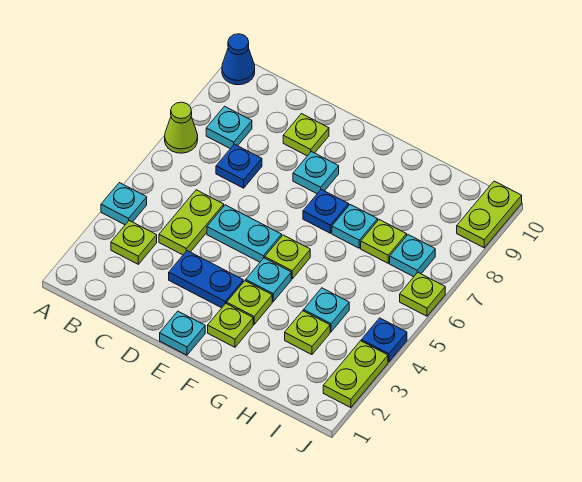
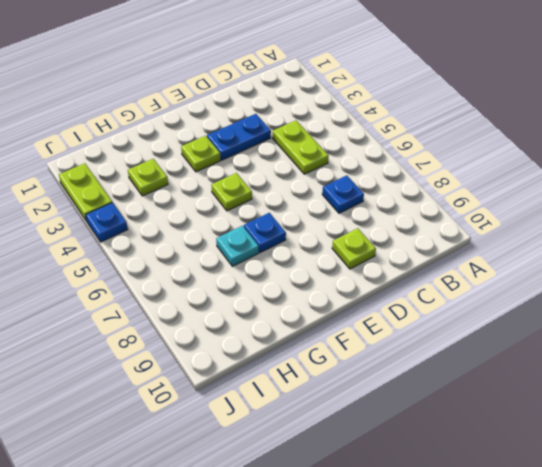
none -> cyan plate A4 level 1
none -> lime cone A7 level 1
none -> blue cone A10 level 1

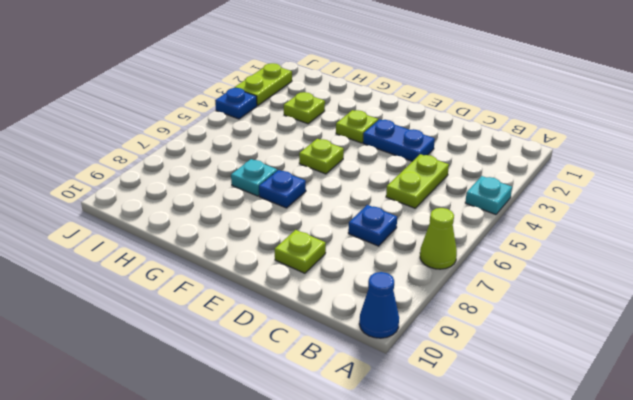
none -> lime plate B3 level 1
none -> cyan plate B8 level 1
none -> cyan plate D5:E5 level 1

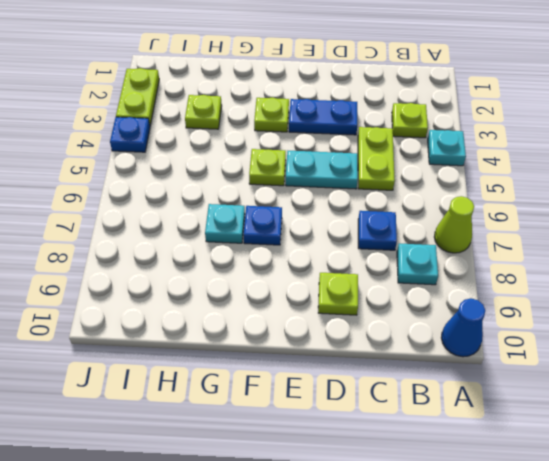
none -> cyan plate E1 level 1
none -> cyan plate E8 level 1
none -> lime plate F2 level 1

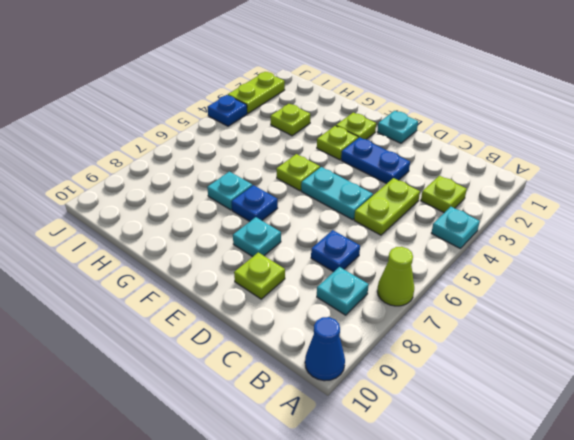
none -> cyan plate F4 level 1
none -> cyan plate H4 level 1
none -> lime plate H7 level 1

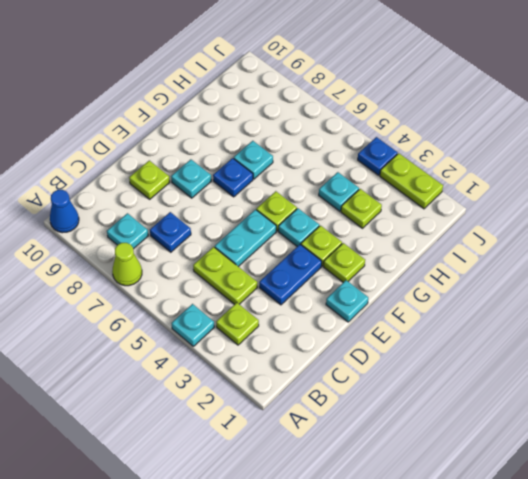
none -> lime plate H7 level 1
none -> cyan plate I7 level 1
none -> lime plate J6 level 1

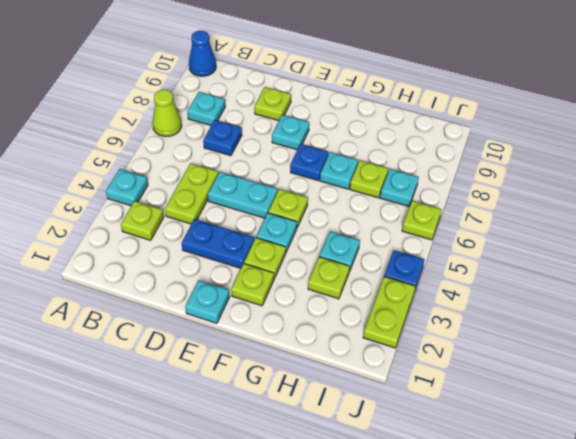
none -> lime plate J9:J10 level 1

